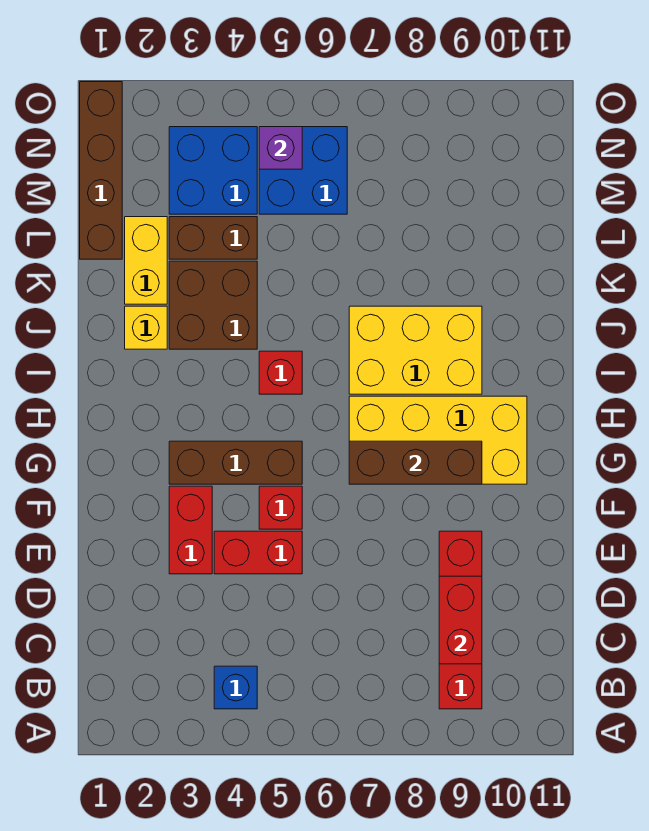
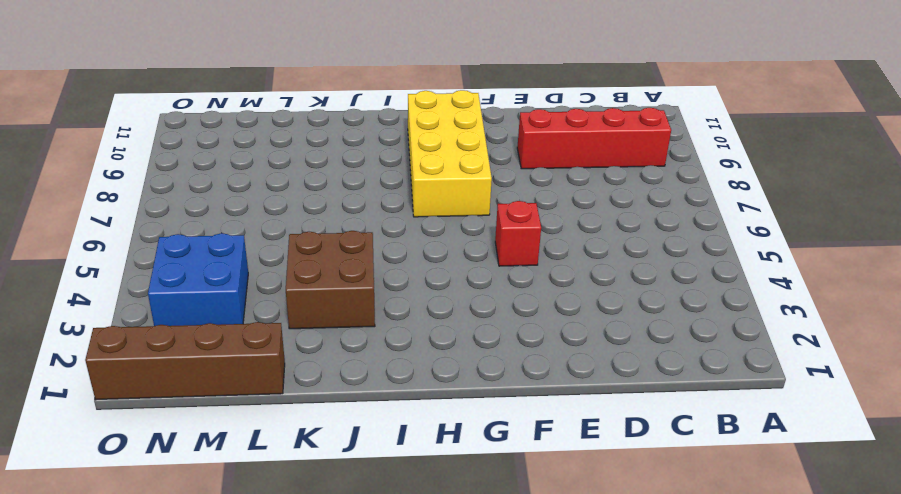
none -> blue brick B4 level 1
none -> red brick E3:F3 level 1
none -> red brick E4:E5 level 1

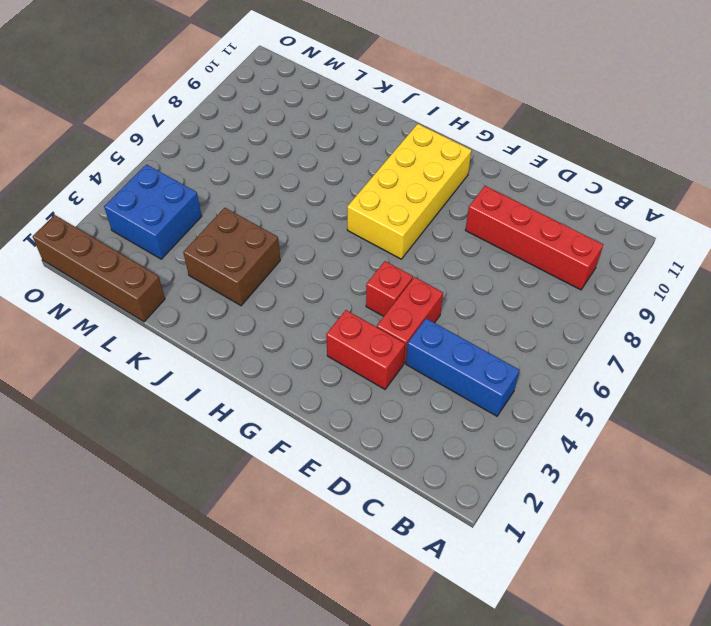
blue brick B4:D4 level 1 -> blue brick B4 level 1
none -> brown brick G3:G5 level 1
none -> red brick I5 level 1
none -> yellow brick I7:J9 level 1

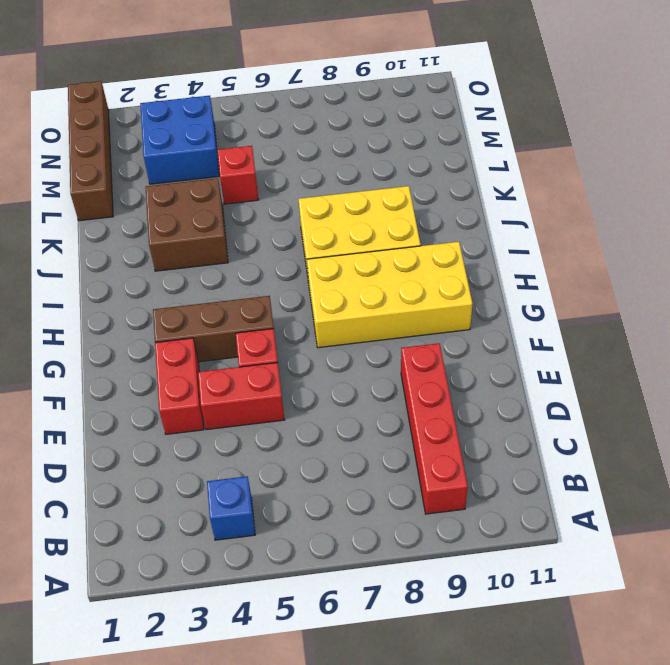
red brick L5 level 1 -> red brick I5 level 1
none -> yellow brick J2 level 1
none -> yellow brick K2:L2 level 1
none -> brown brick L3:L4 level 1

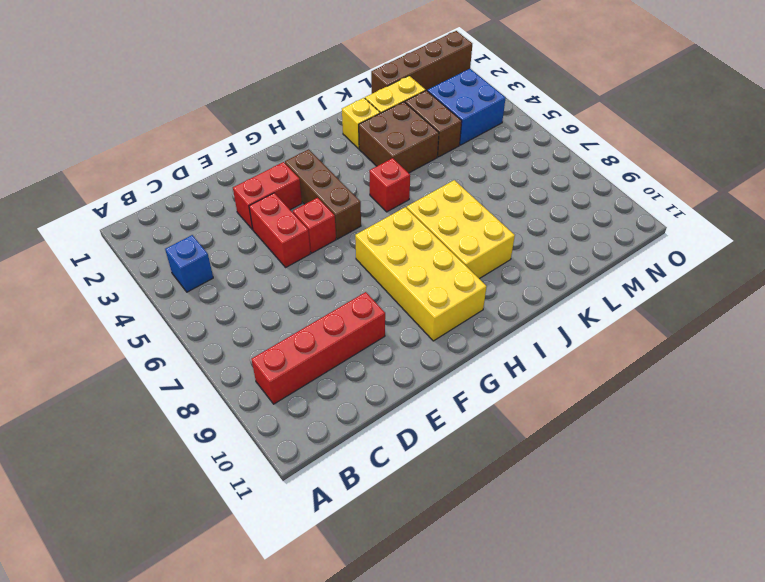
none -> blue brick M5:N6 level 1
none -> red brick C9:D9 level 2
none -> brown brick G7:G9 level 2

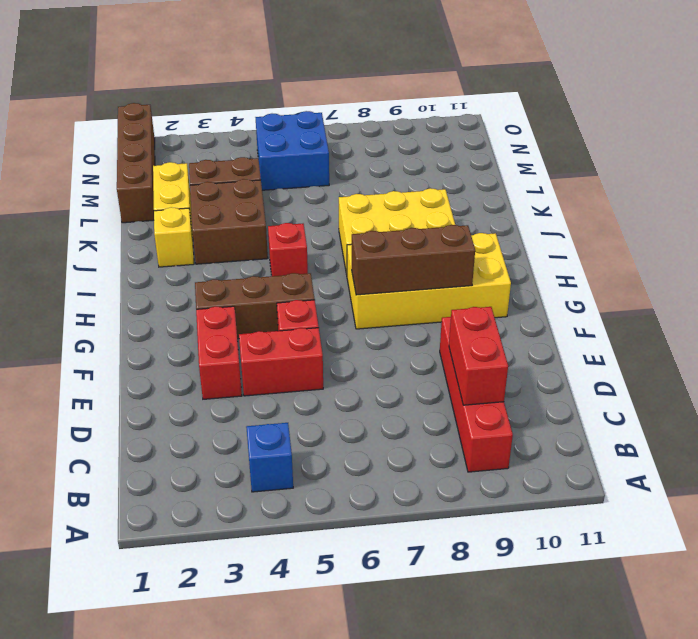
none -> blue brick M3:N4 level 1
none -> purple brick N5 level 2

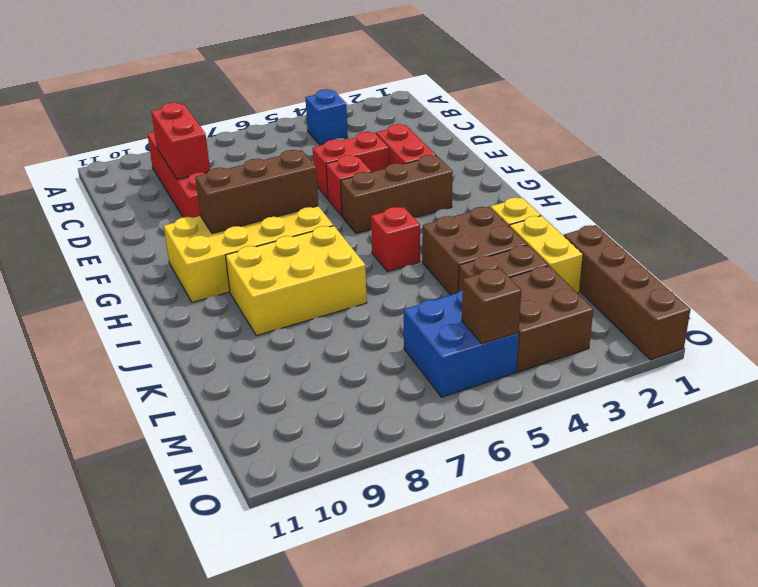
brown brick M3:N4 level 1 -> blue brick M3:N4 level 1
brown brick N5 level 2 -> purple brick N5 level 2

